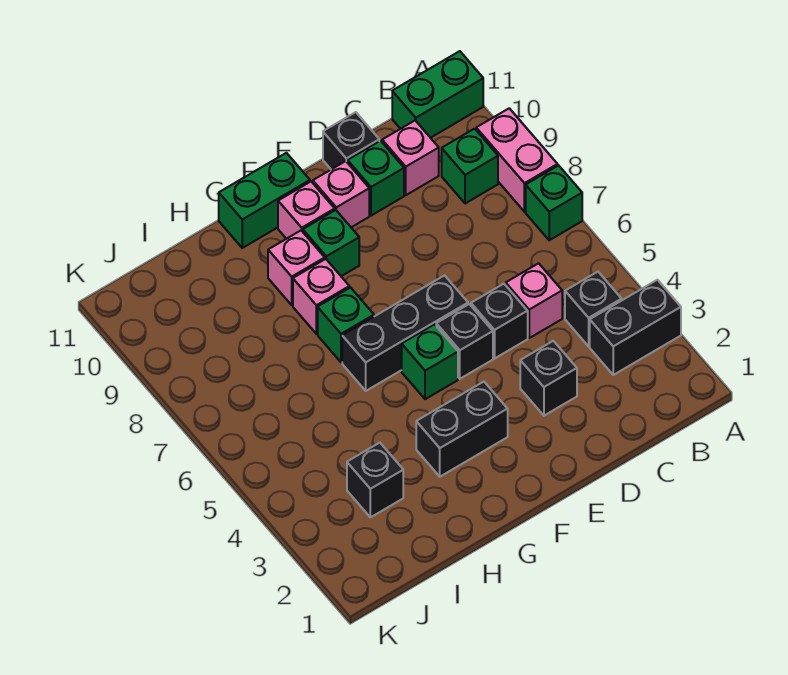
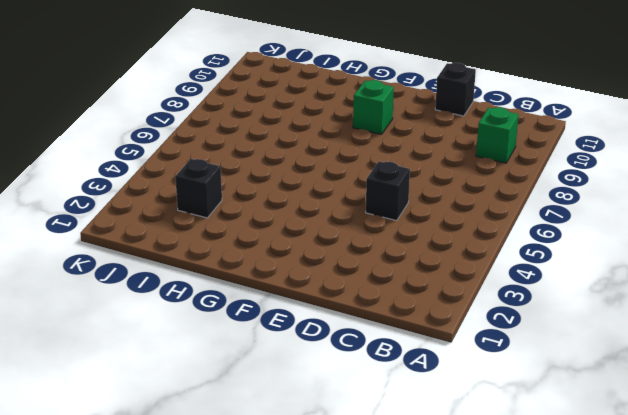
none -> black brick A3:B3 level 1
none -> green brick A7 level 1
none -> pink brick A8:A9 level 1

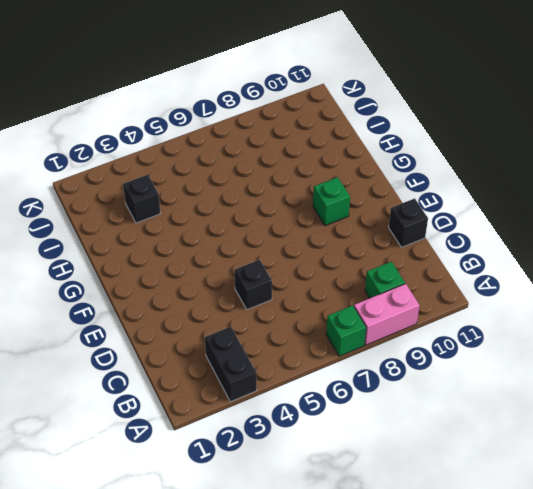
none -> green brick A11:B11 level 1
none -> black brick B4 level 1
none -> pink brick C5 level 1

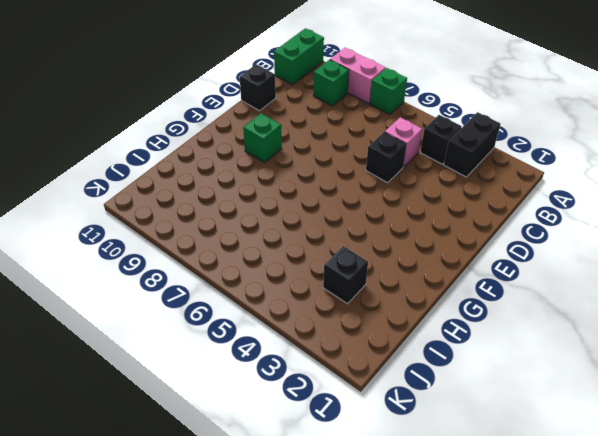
none -> pink brick C10 level 1
none -> black brick D3 level 1
none -> green brick D10 level 1

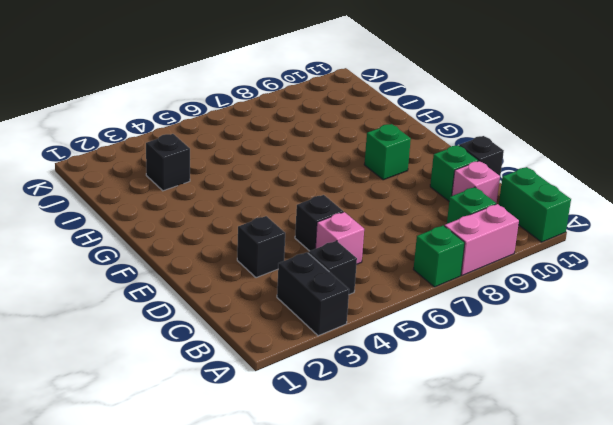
none -> black brick E5 level 1
none -> black brick E6:G6 level 1
none -> pink brick E10 level 1

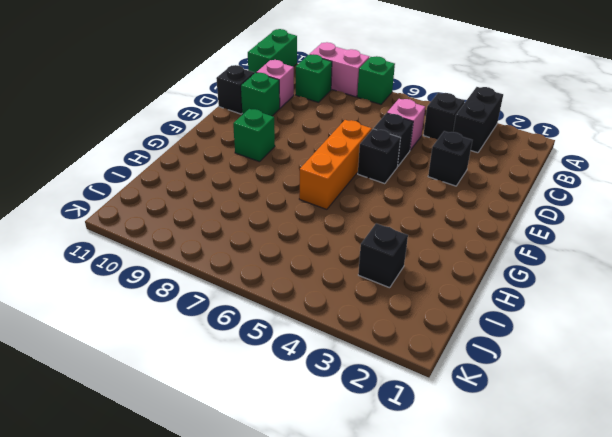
orange brick E6:G6 level 1 -> black brick E6:G6 level 1
none -> pink brick E10 level 1
none -> black brick F3:G3 level 1
none -> green brick F5 level 1

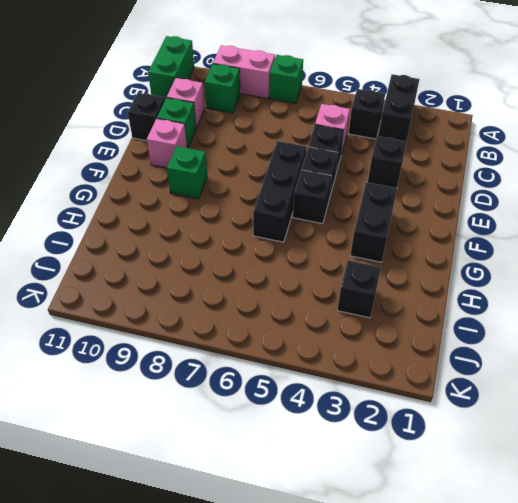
black brick F5 level 1 -> green brick F5 level 1
none -> pink brick F10 level 1
none -> green brick F11:G11 level 1
none -> green brick G7 level 1

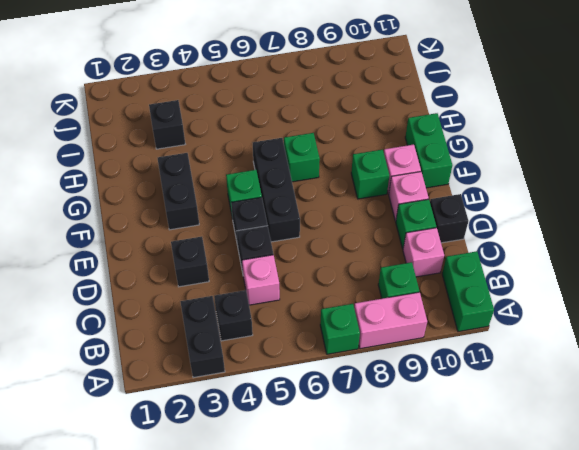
none -> pink brick G8 level 1
none -> pink brick G9 level 1

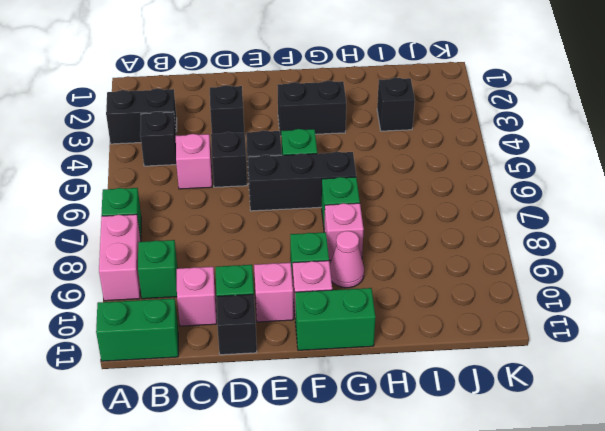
pink cone G9 level 1 -> pink brick G9 level 1

